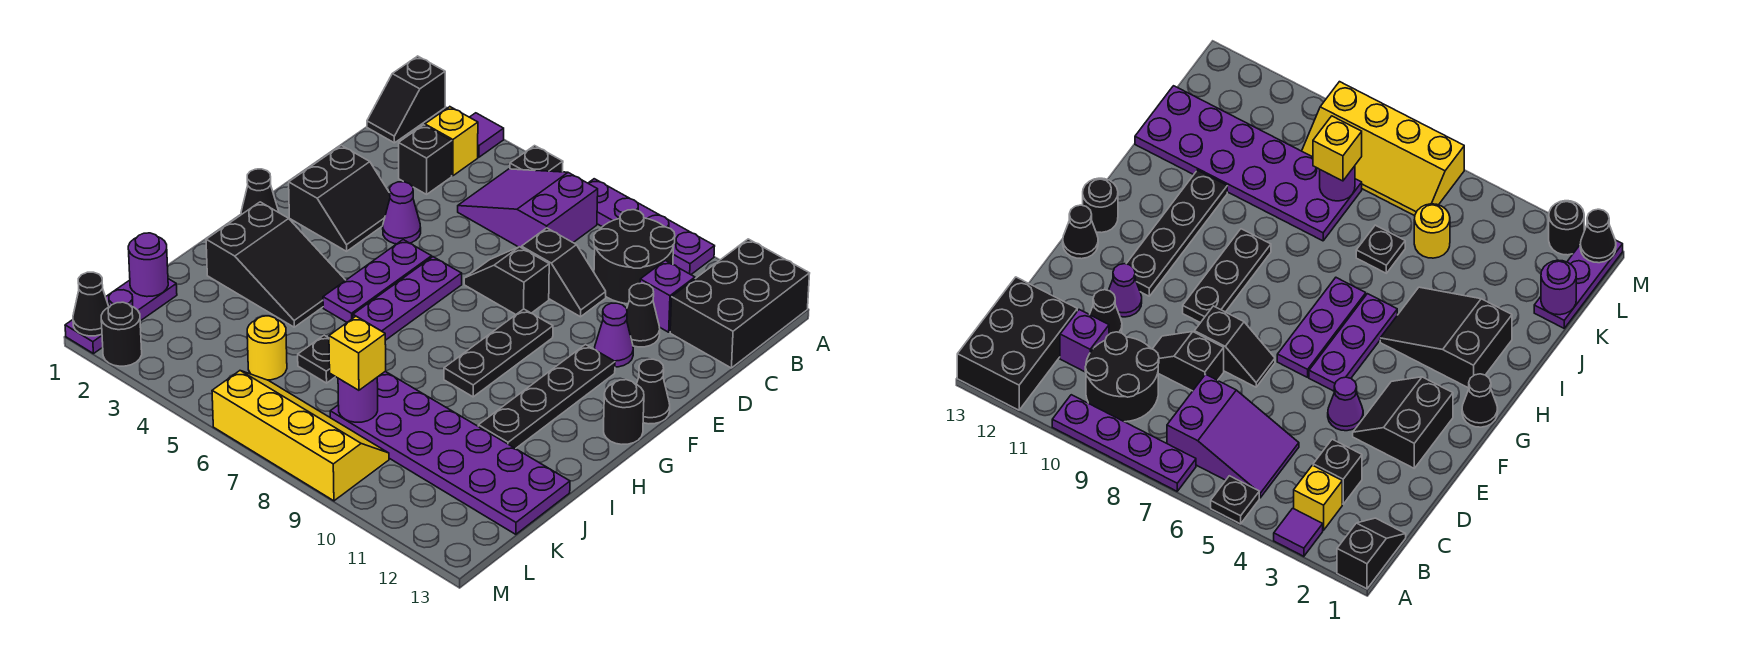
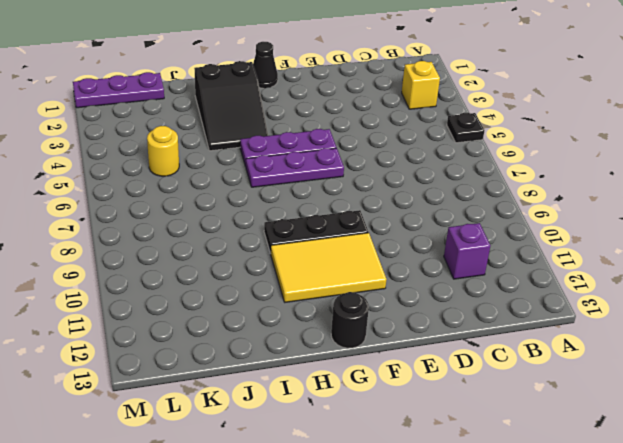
yellow tile F10:H11 level 1 -> black plate F11:I11 level 1
none -> black slope A1:B1 level 1 top A
none -> purple tile A3 level 1
none -> purple plate A7:A10 level 1
none -> black brick A12:C13 level 1

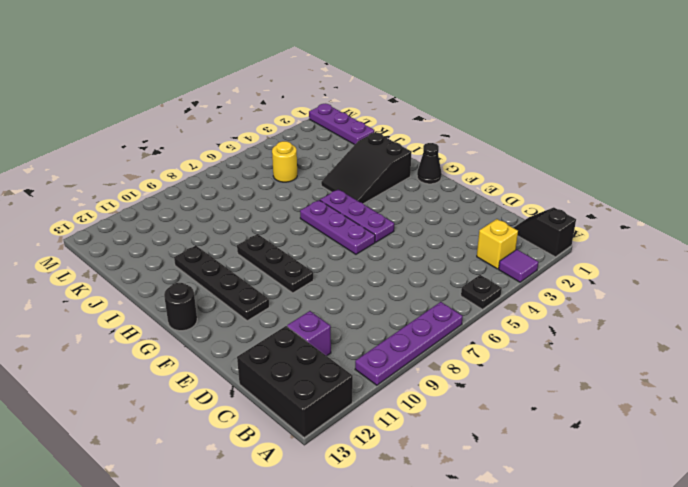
none -> purple slope B5:C7 level 1 top 7
none -> black round brick B9:C10 level 1
none -> black brick C3 level 1
none -> black slope D8:D9 level 1 top 8

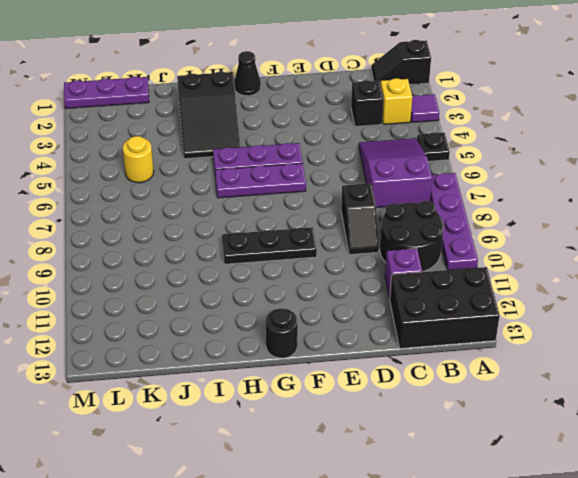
none -> black cone D11 level 1
none -> black slope E2:F3 level 1 top 2
none -> purple cone E4 level 1
none -> black slope E7:E8 level 1 top 8

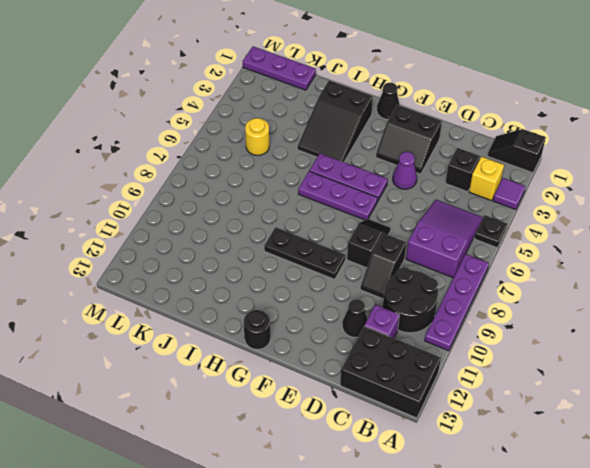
none -> purple cone E11 level 1
none -> black plate F11:I11 level 1
none -> black cone F13 level 1
none -> black plate J6 level 1

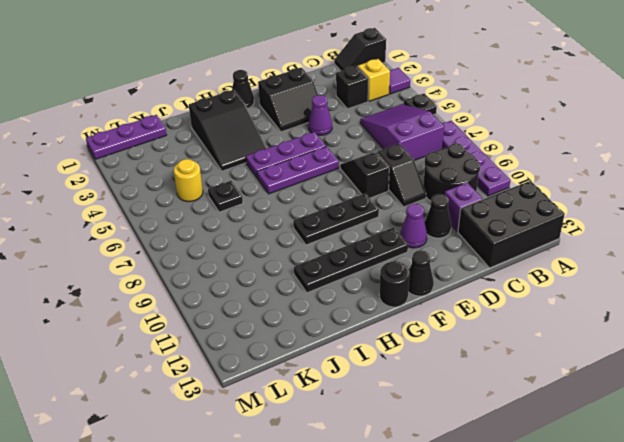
none -> purple plate J8:K13 level 1
none -> yellow slope L6:M9 level 1 top M
none -> black round brick M2 level 1
none -> purple round brick K1 level 2

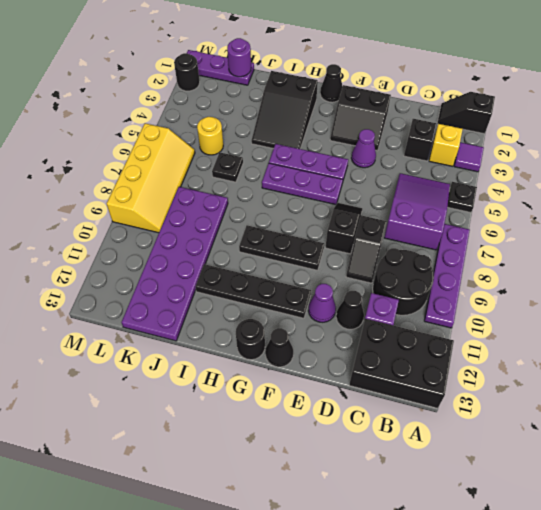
none -> purple round brick K8 level 2
none -> black cone M1 level 2
none -> yellow brick K8 level 3

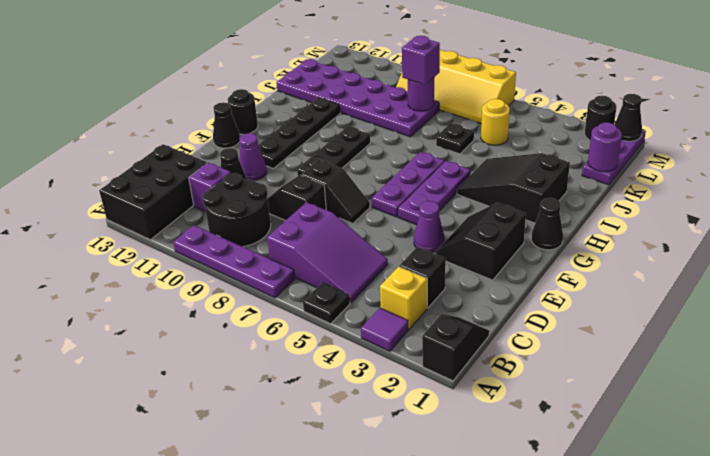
purple brick K8 level 3 -> yellow brick K8 level 3

